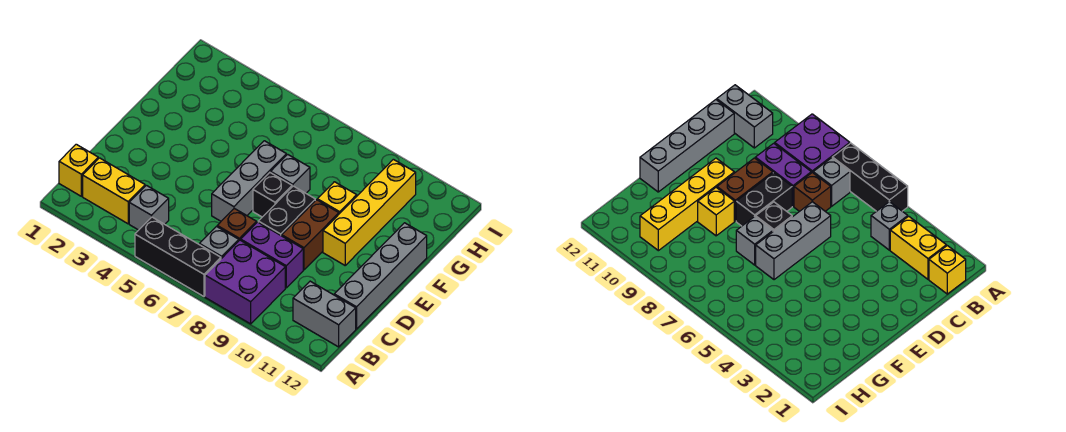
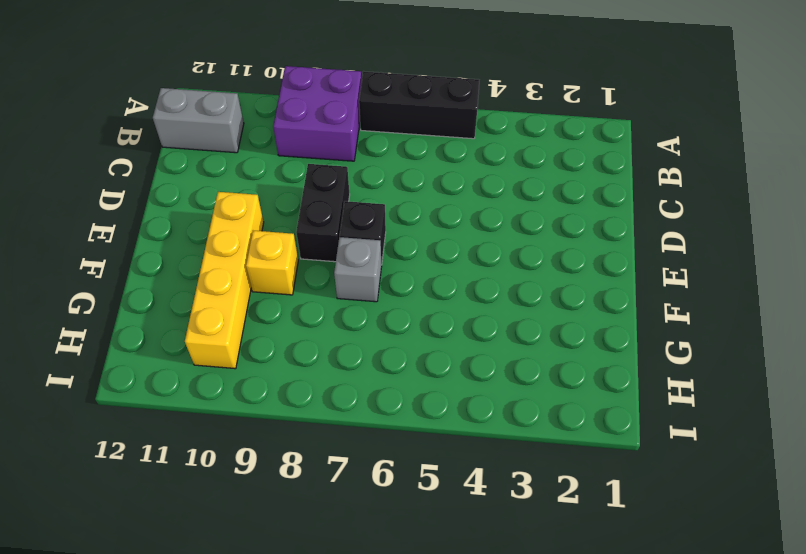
none -> yellow brick B1 level 1
none -> yellow brick B2:B3 level 1
none -> grey brick B4 level 1

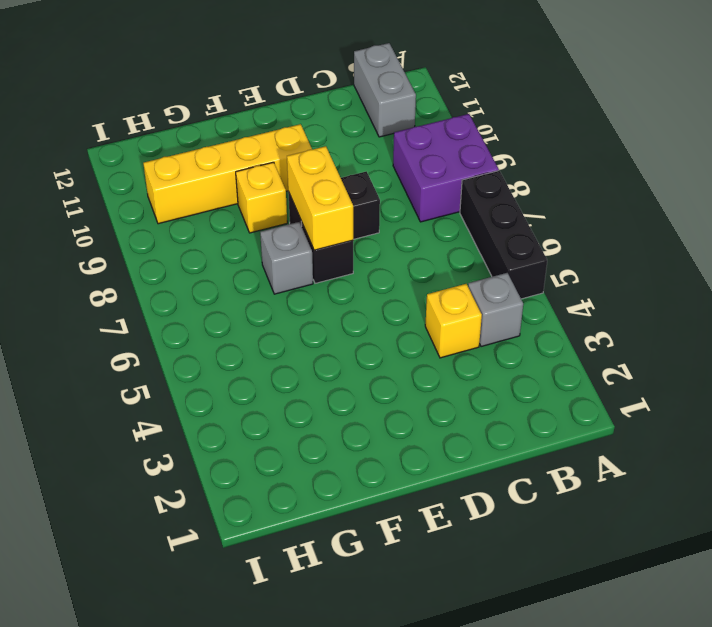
yellow brick C4 level 1 -> yellow brick B1 level 1
yellow brick E7:E8 level 2 -> yellow brick B2:B3 level 1
none -> grey brick B7 level 1
none -> brown brick C7 level 1
none -> purple brick C8:C9 level 1

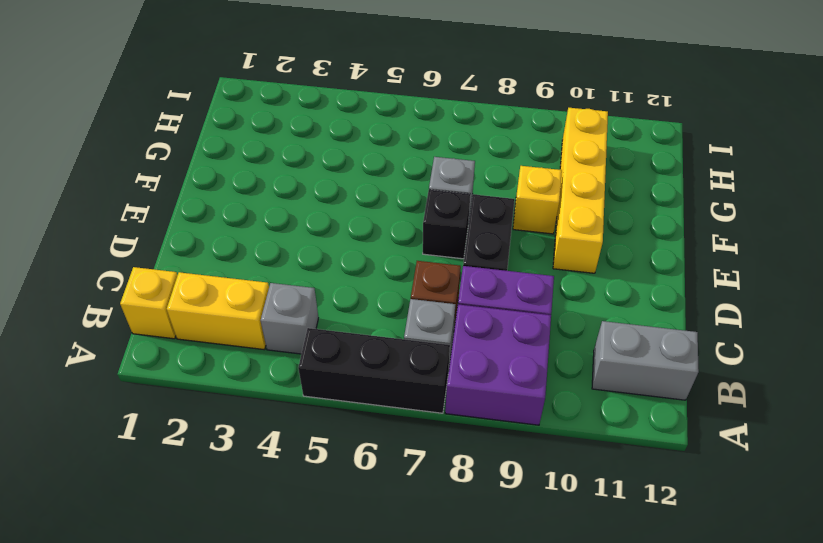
none -> grey brick C12:F12 level 1
none -> grey brick D6:F6 level 1
none -> brown brick D9:E9 level 1

